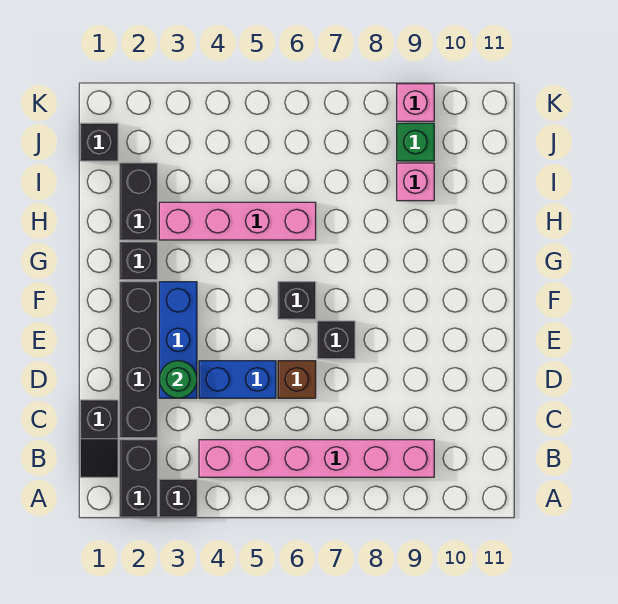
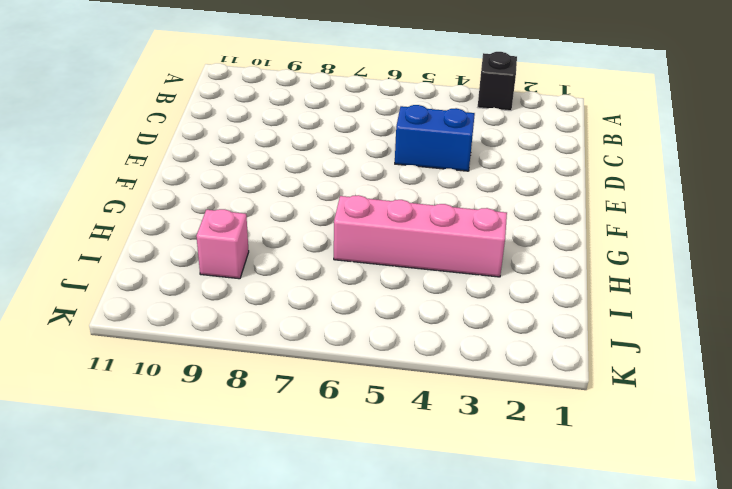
none -> black brick A2:B2 level 1
none -> black slope B1:C1 level 1 top C
none -> pink brick B4:B9 level 1

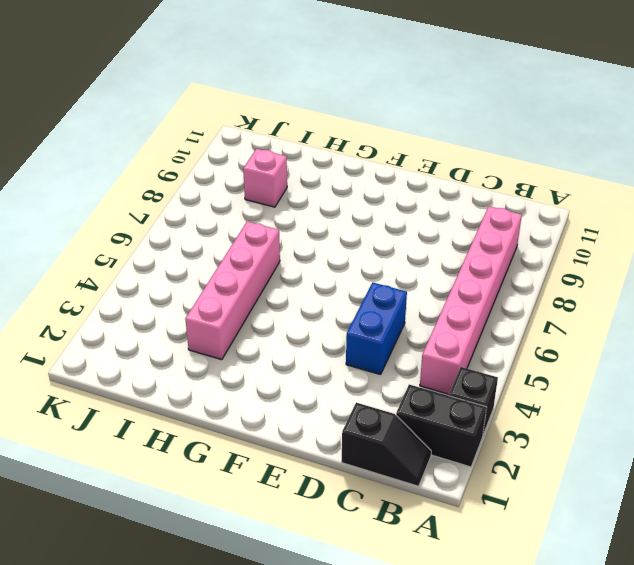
none -> black brick C2:F2 level 1
none -> blue brick D3:F3 level 1
none -> brown brick D6 level 1

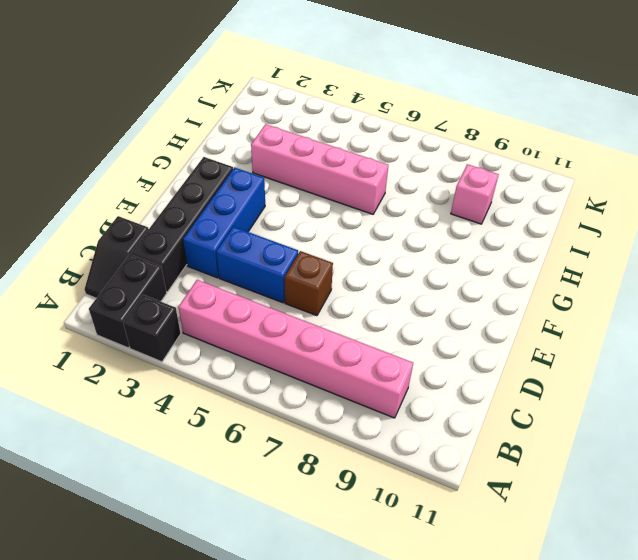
none -> black brick E7 level 1
none -> black brick F6 level 1
none -> black brick G2 level 1

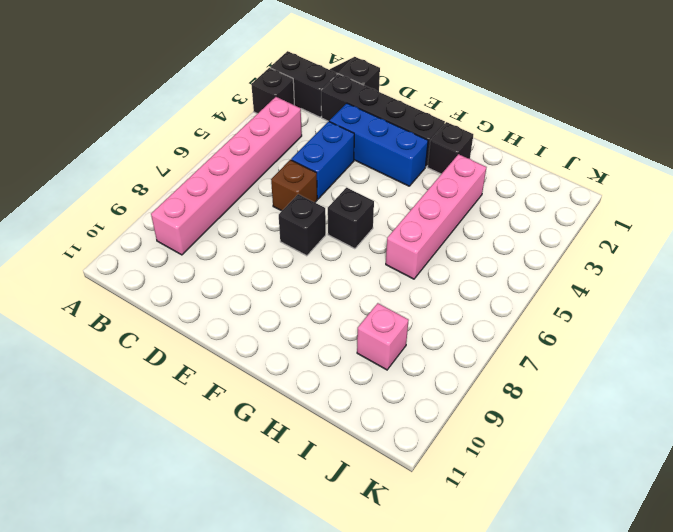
none -> black brick H2:I2 level 1
none -> black brick J1 level 1
none -> green brick J9 level 1

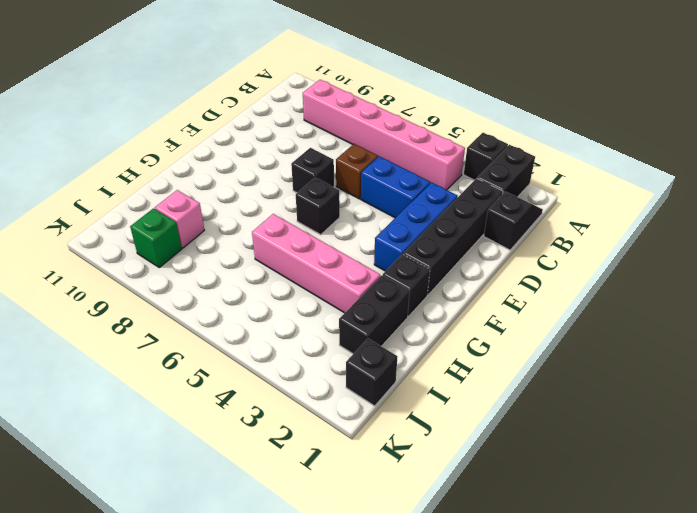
none -> pink brick K9 level 1
none -> green round brick D3 level 2

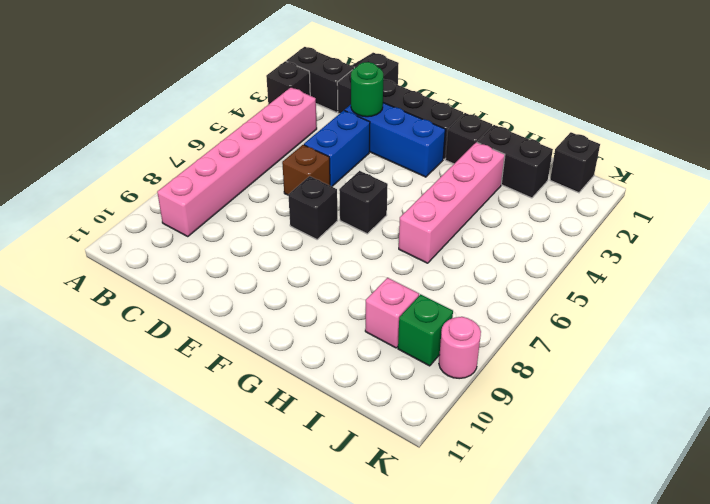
pink round brick K9 level 1 -> pink brick K9 level 1

